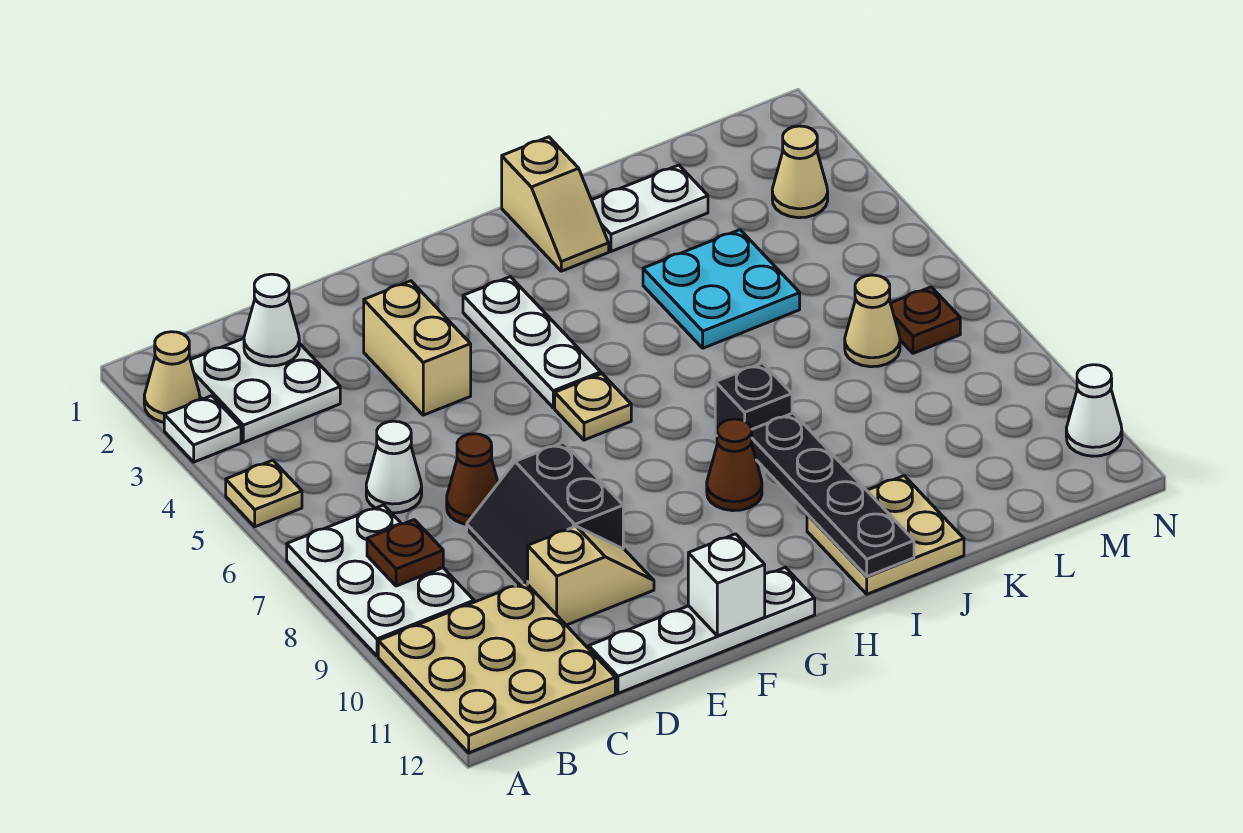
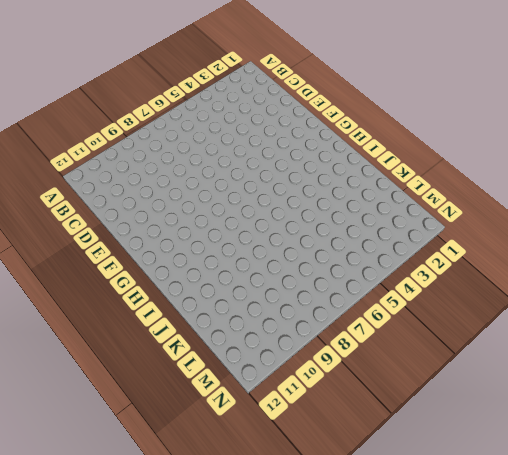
none -> tan cone A2 level 1
none -> white plate A3 level 1
none -> tan plate A5 level 1

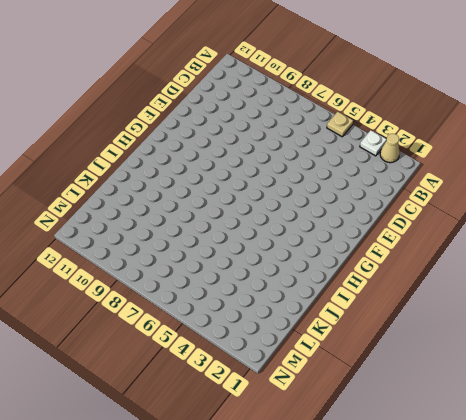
none -> white plate A7:B9 level 1
none -> tan plate A10:C12 level 1
none -> white plate B2:C3 level 1

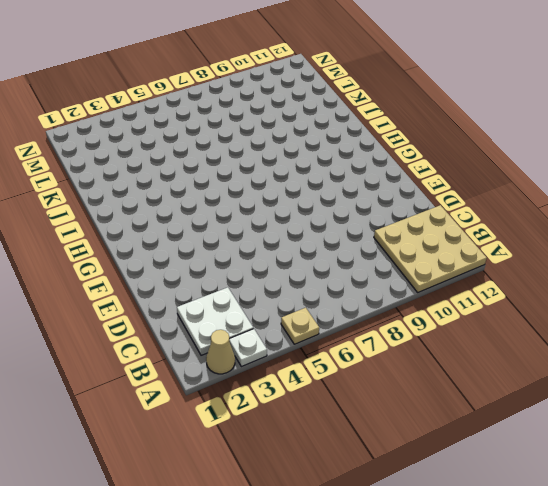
none -> white plate A7:B9 level 1
none -> white cone C6 level 1
none -> brown cone D7 level 1

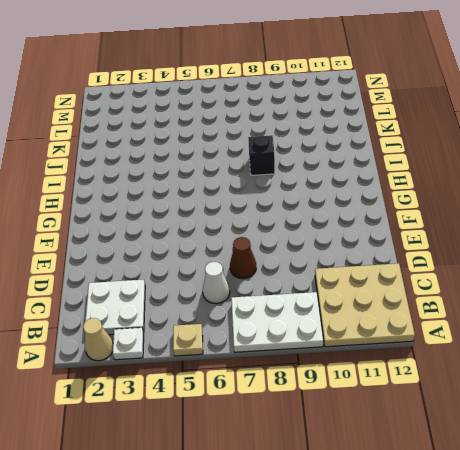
none -> black slope D8:E9 level 1 top E
none -> tan slope D10:E10 level 1 top D
none -> white plate D12:G12 level 1

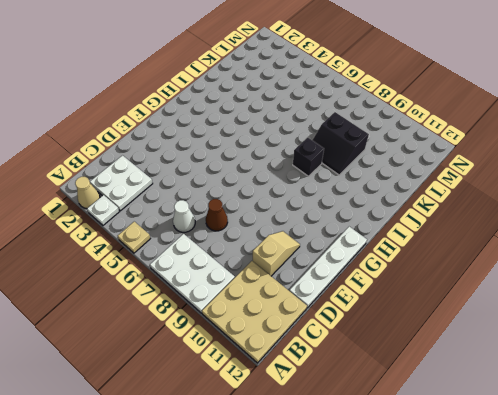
black slope J8:K9 level 1 top K -> black slope D8:E9 level 1 top E
none -> tan brick E3:E4 level 1
none -> white plate G3:G5 level 1
none -> tan plate G6 level 1

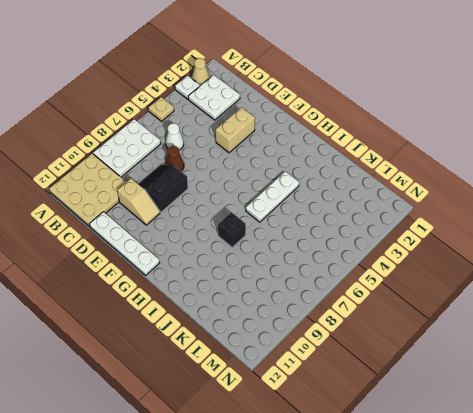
white plate I4:I6 level 1 -> white plate G3:G5 level 1
none -> tan plate G6 level 1
none -> brown cone H9 level 1
none -> tan slope I1:I2 level 1 top 1

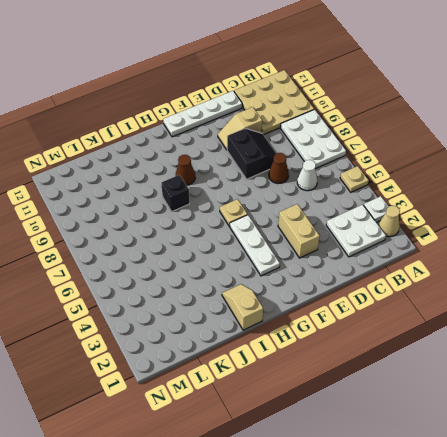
none -> tan plate I11:J12 level 1
none -> white plate J2:K2 level 1
none -> cyan plate J4:K5 level 1

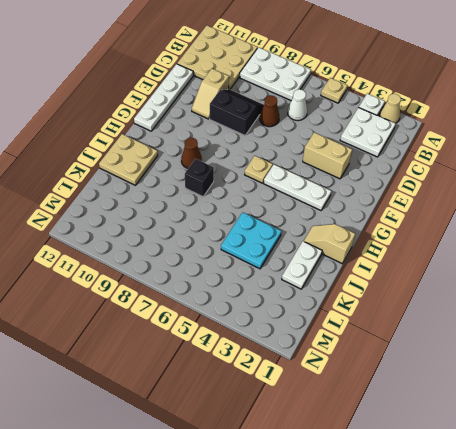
none -> tan cone L7 level 1
none -> tan cone M3 level 1
none -> brown plate M7 level 1

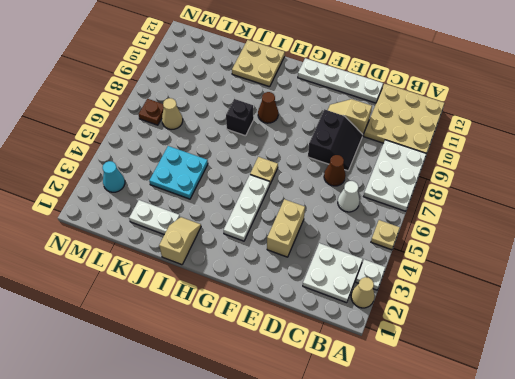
cyan cone M3 level 1 -> tan cone M3 level 1
none -> white cone N11 level 1
none -> brown plate B8 level 2
none -> white cone C2 level 2

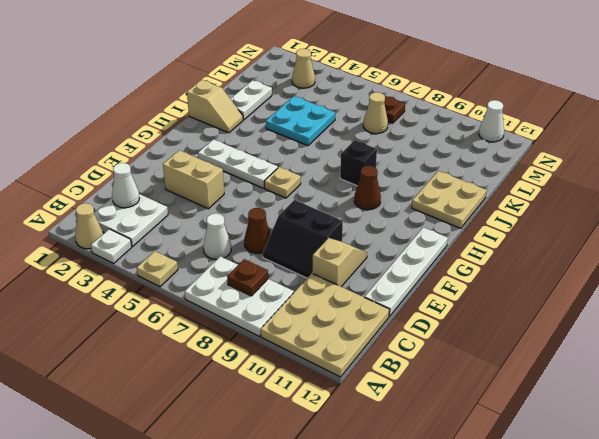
none -> white brick F12 level 2
none -> black plate I9:I12 level 2

